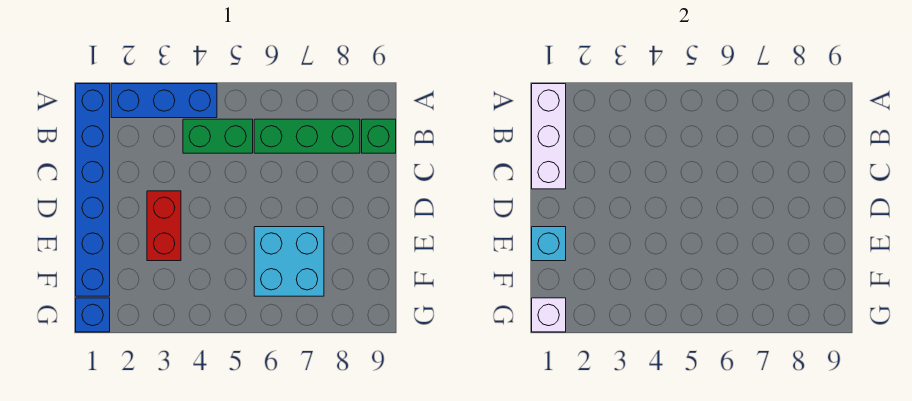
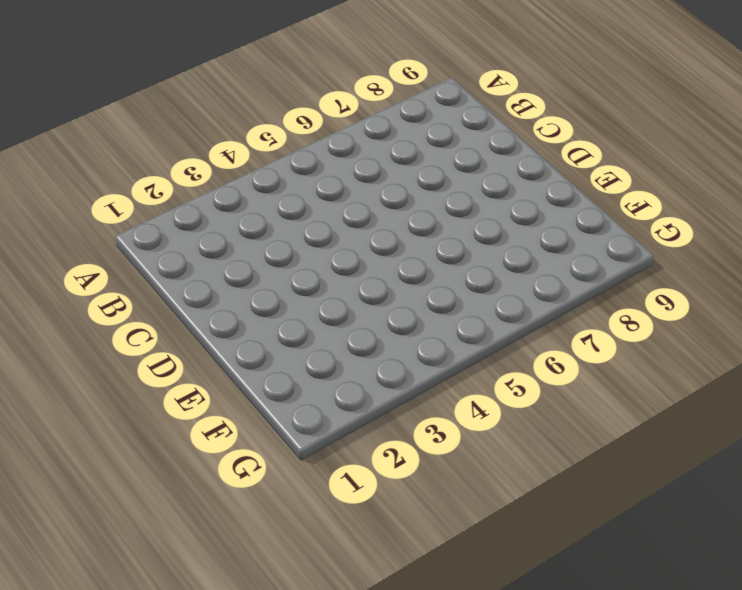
none -> blue brick A1:F1 level 1
none -> blue brick A2:A4 level 1

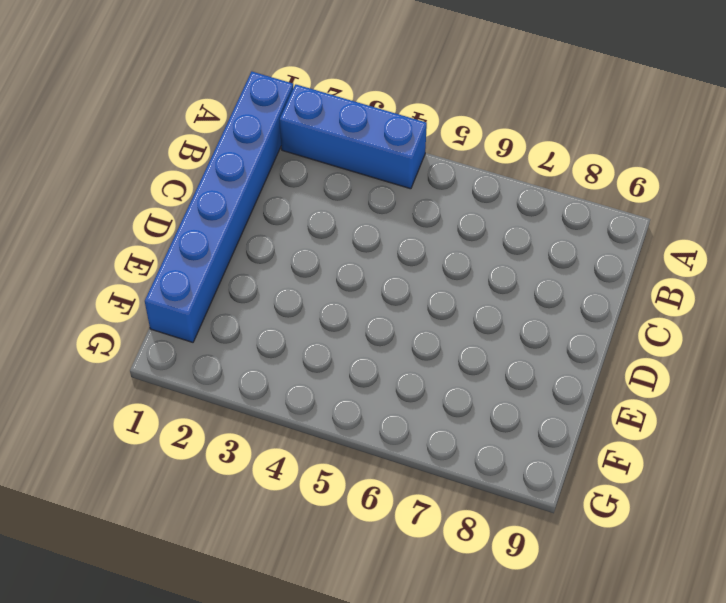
none -> green brick B4:B5 level 1
none -> green brick B6:B8 level 1

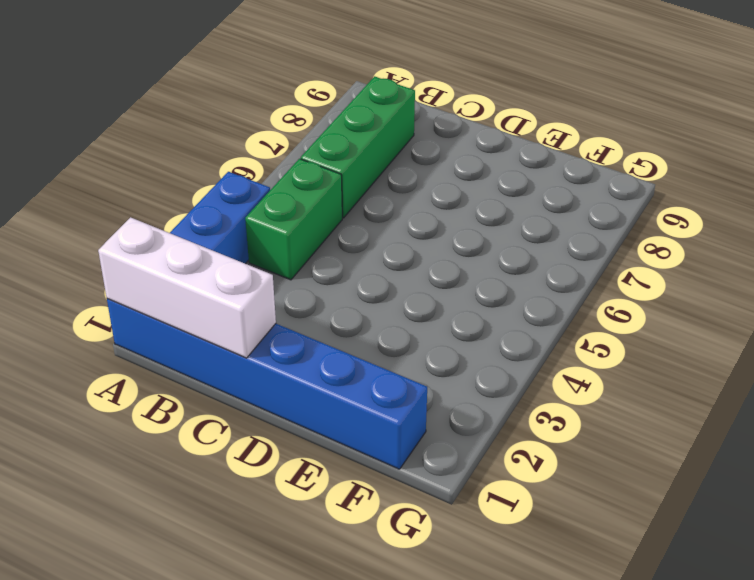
none -> green brick B9 level 1
none -> red brick D3:E3 level 1

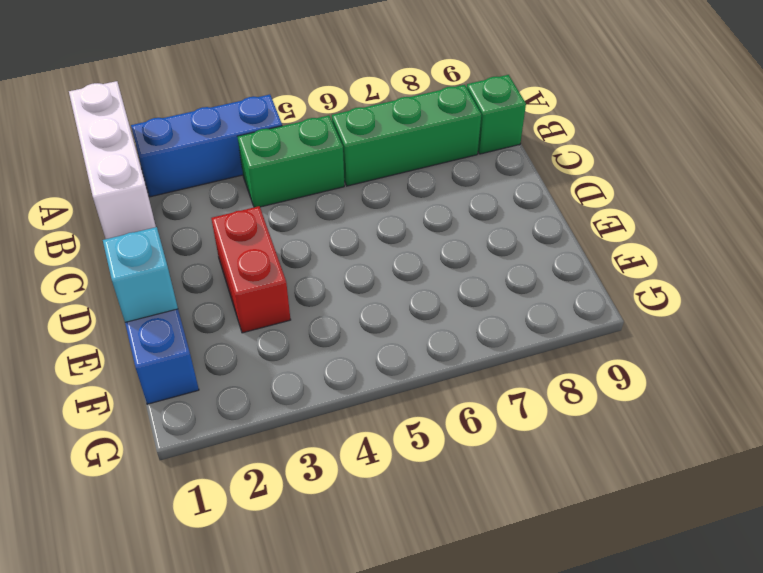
none -> cyan brick E6:F7 level 1
none -> blue brick G1 level 1

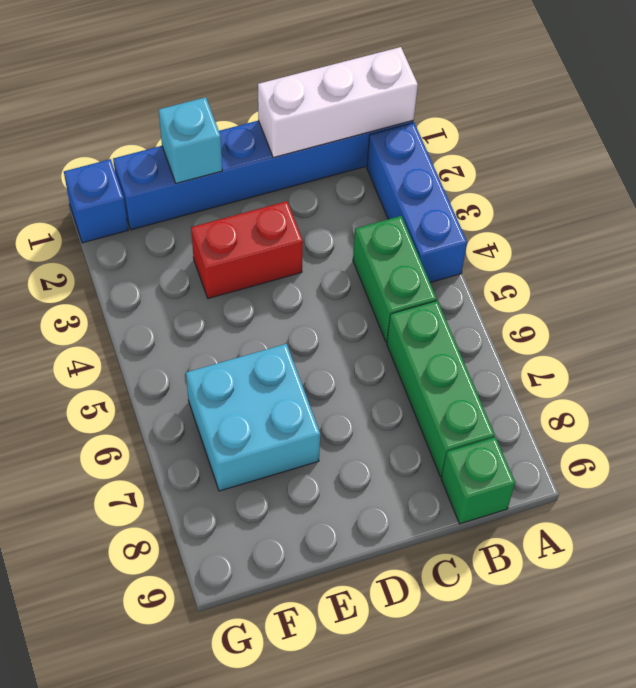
none -> white brick G1 level 2

